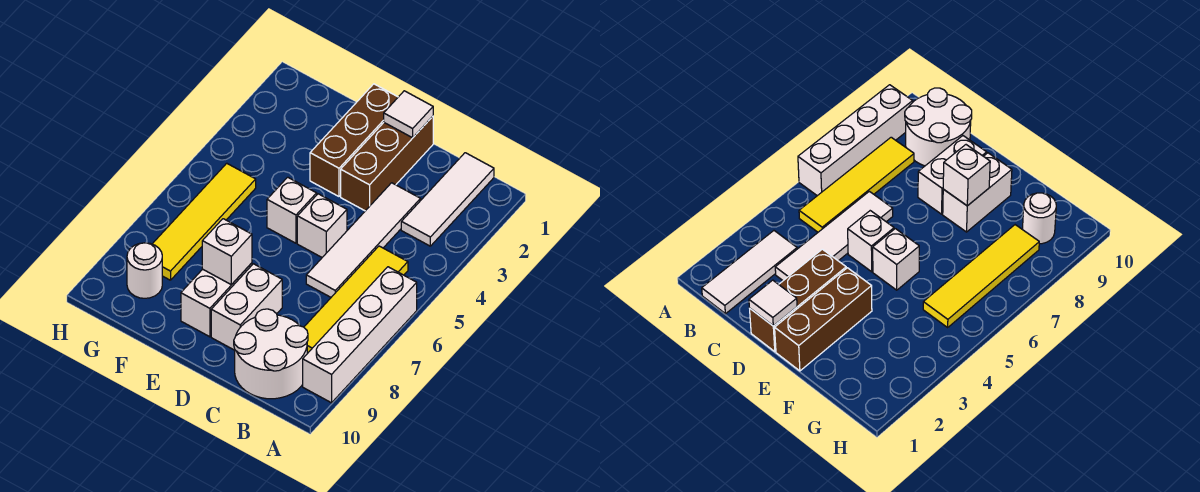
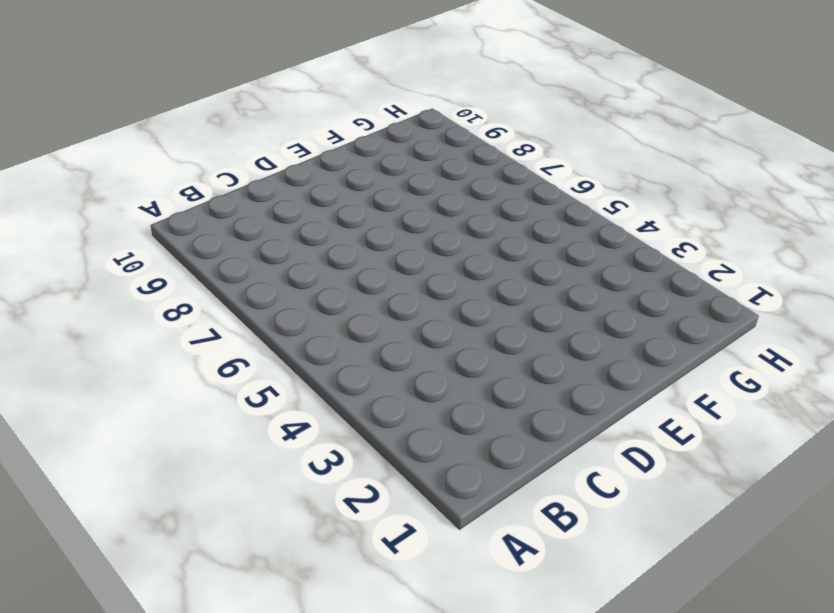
none -> white brick A6:A9 level 1
none -> white tile B1:B3 level 1
none -> yellow tile B5:B8 level 1

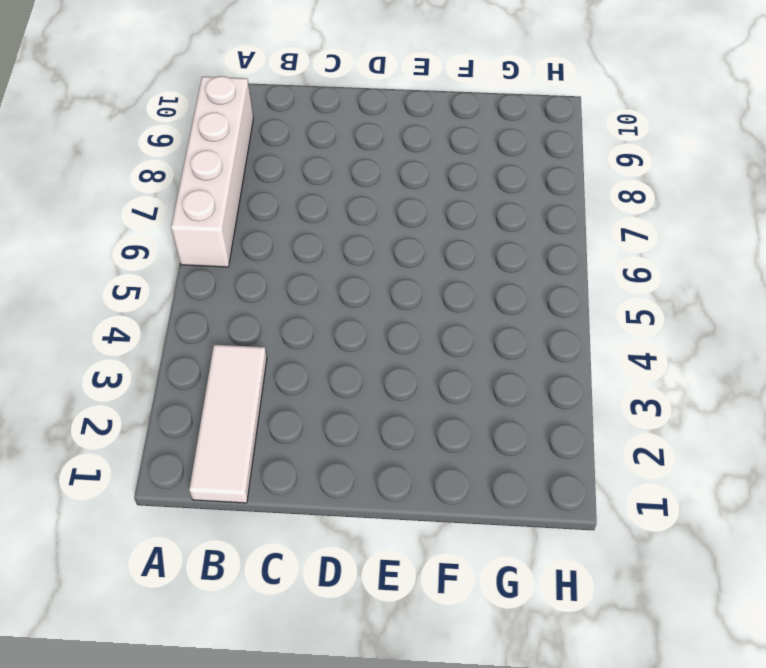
none -> yellow tile B5:B8 level 1
none -> white round brick B9:C10 level 1
none -> white tile C3:C6 level 1

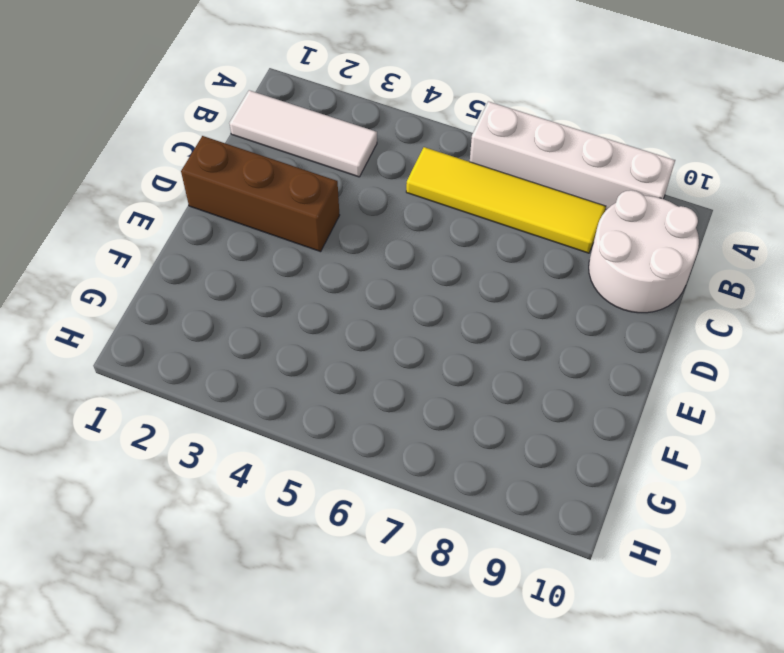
none -> white tile C3:C6 level 1
none -> white brick D5 level 1
none -> white brick D8:D9 level 1

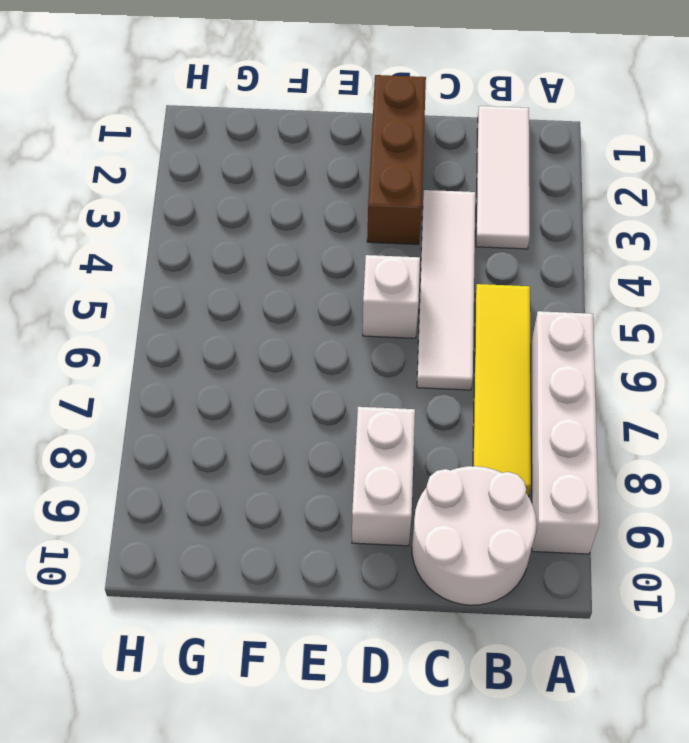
none -> brown brick E1:E3 level 1
none -> white brick E5 level 1
none -> white brick E8:E9 level 1

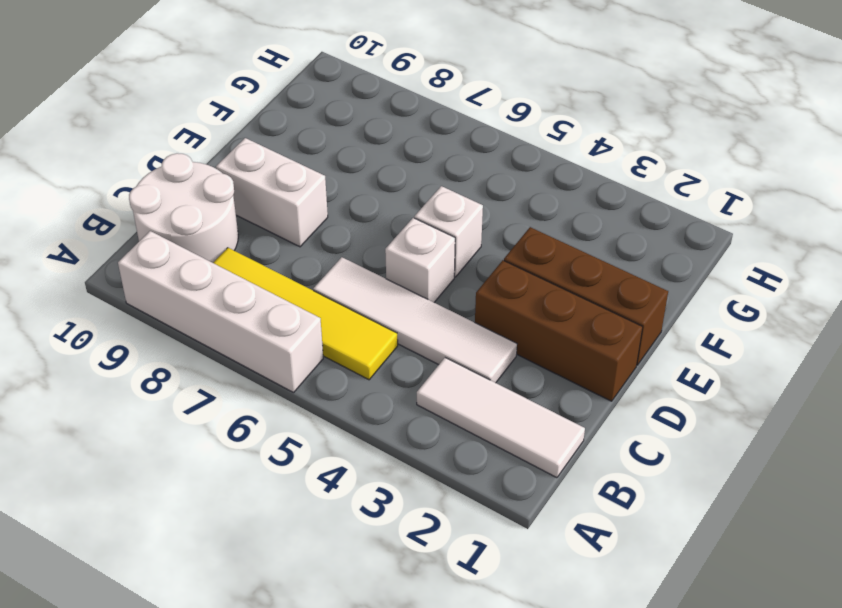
none -> white brick E8:E9 level 1
none -> yellow tile G5:G8 level 1
none -> white round brick G9 level 1

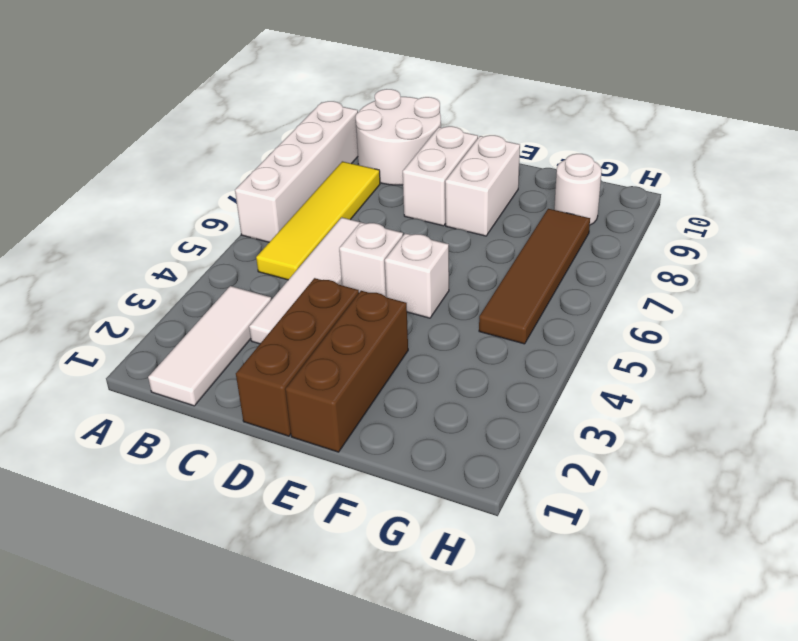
brown tile G5:G8 level 1 -> yellow tile G5:G8 level 1
none -> white tile D1 level 2
none -> white brick E8 level 2

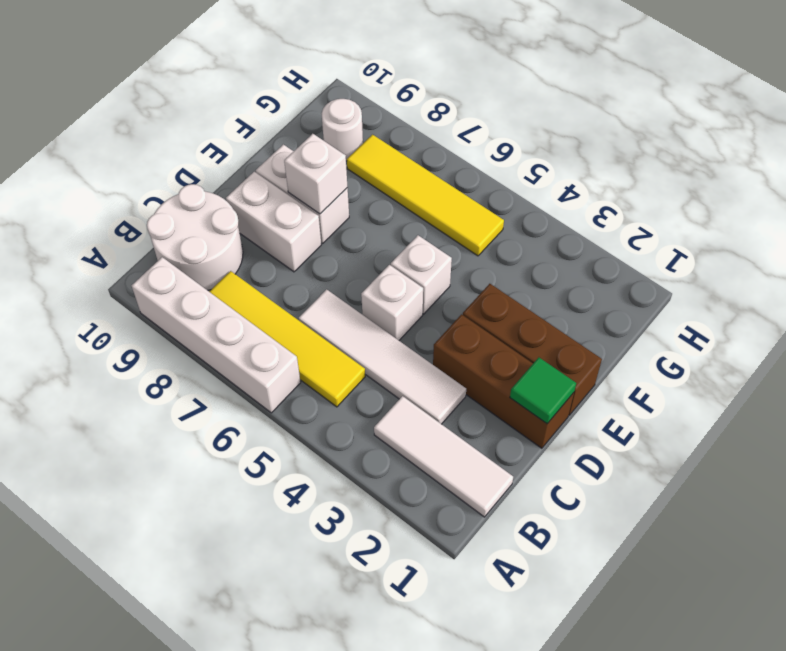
green tile D1 level 2 -> white tile D1 level 2

